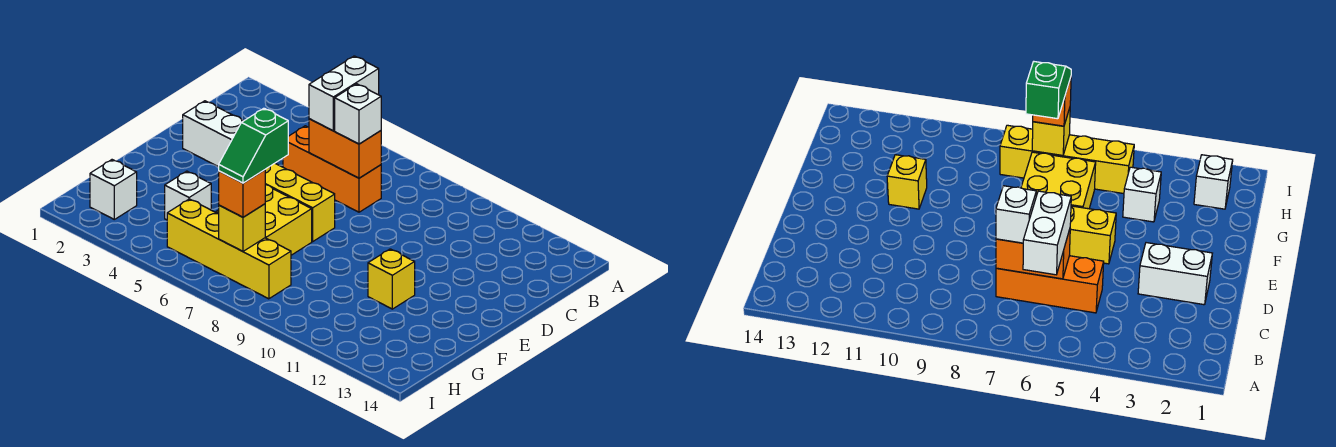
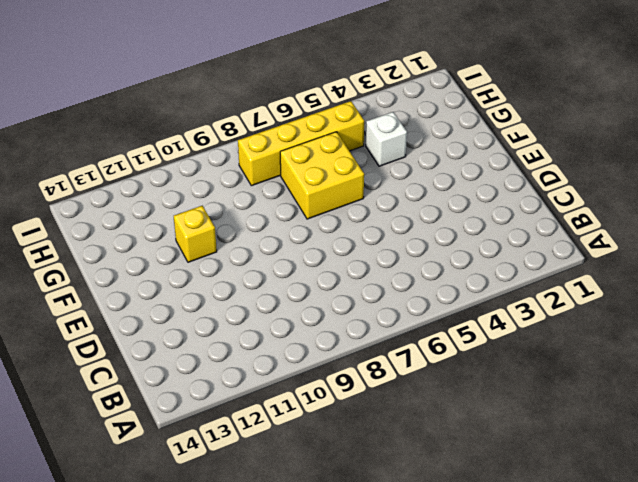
none -> orange brick C5:C7 level 1
none -> white brick D2:D3 level 1
none -> yellow brick E5:E7 level 1

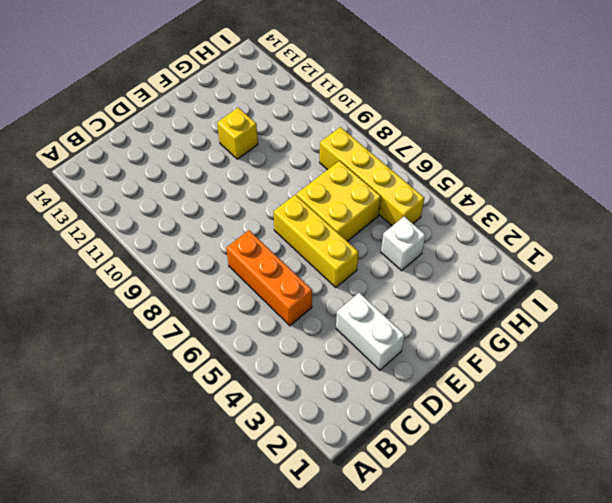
none -> white brick H2 level 1
none -> orange brick C6:C7 level 2
none -> yellow brick H7 level 2

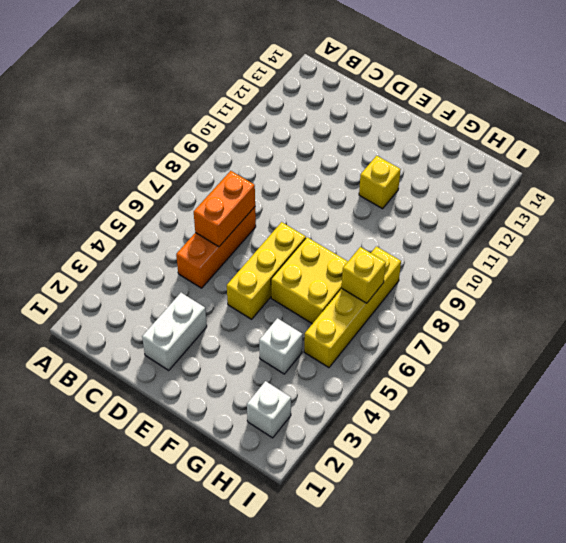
none -> white brick B6:C6 level 3
none -> white brick C7 level 3
none -> orange brick H7 level 3

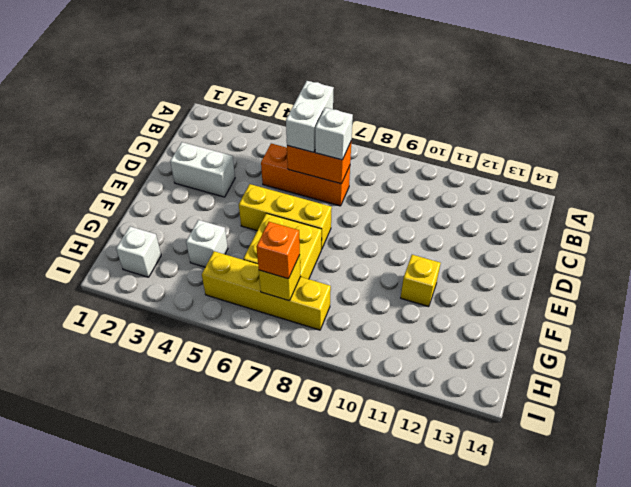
none -> green slope G7:H7 level 4 top G

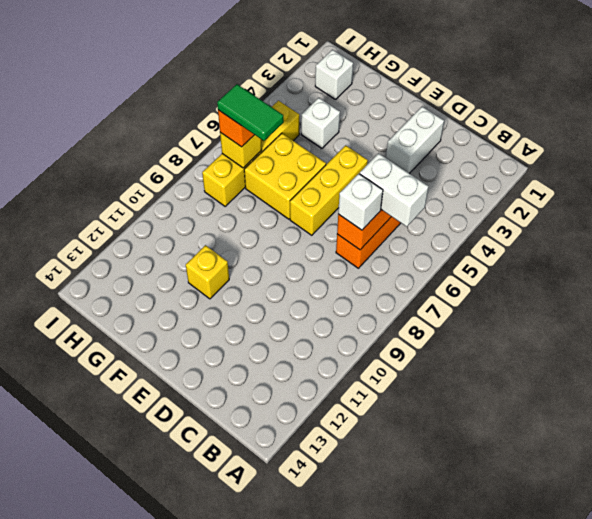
green tile G7:H7 level 4 -> green slope G7:H7 level 4 top G

